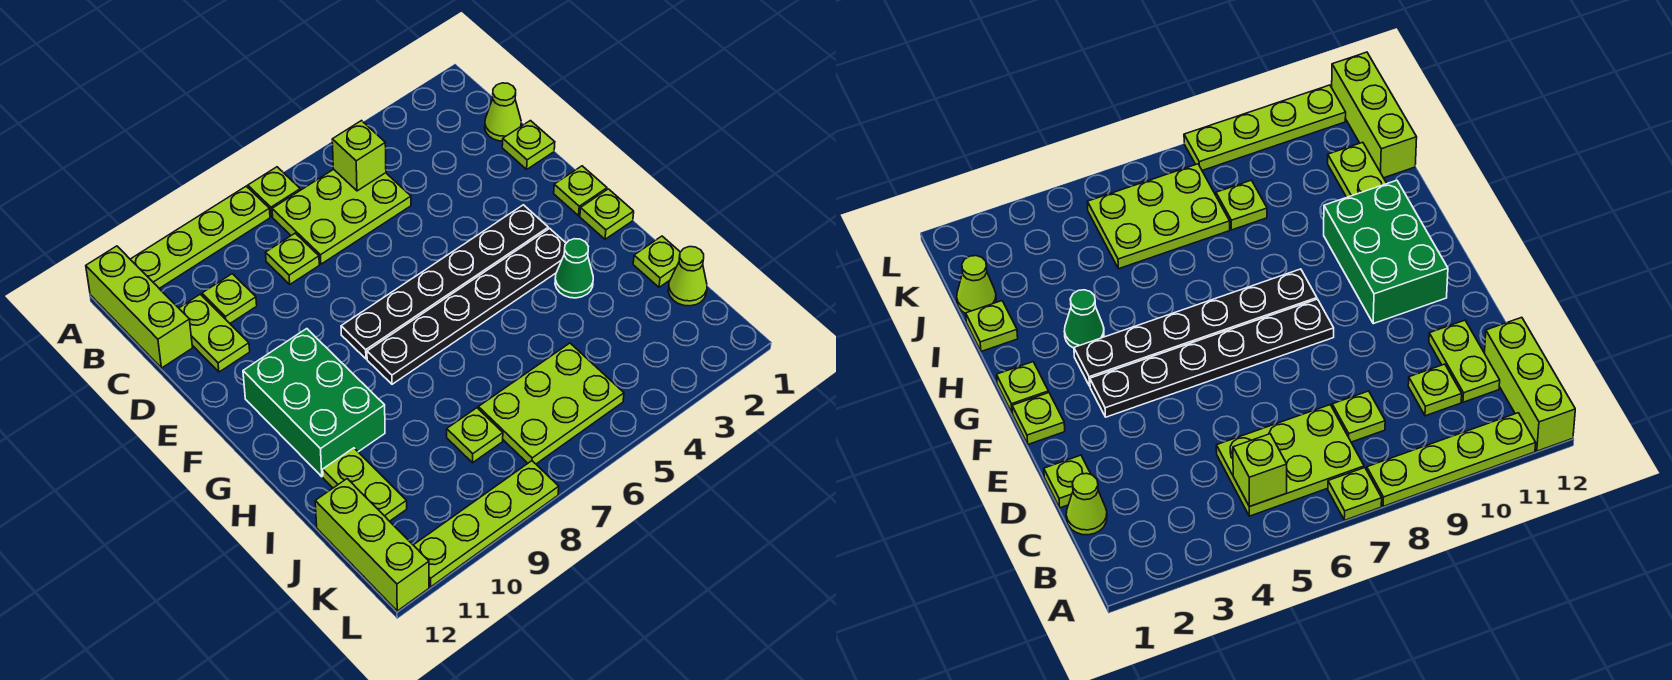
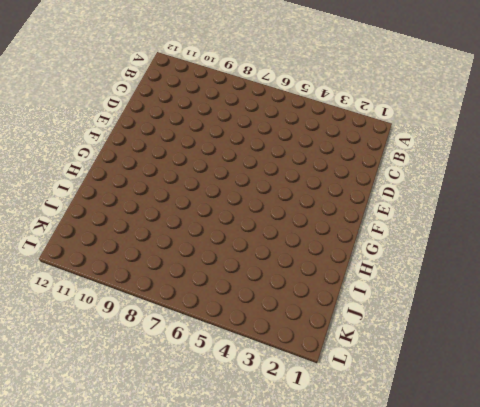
none -> lime plate A7 level 1
none -> lime plate A8:A11 level 1
none -> lime brick A12:C12 level 1

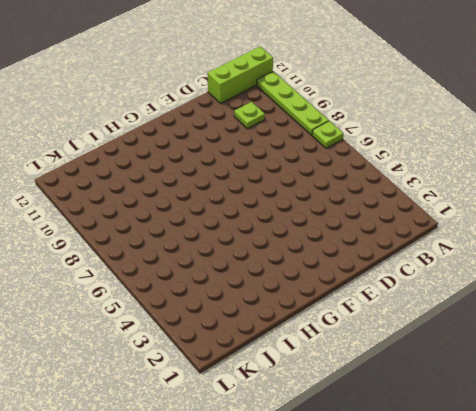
none -> lime plate B5:C7 level 1
none -> lime cone C1 level 1
none -> lime plate C8 level 1

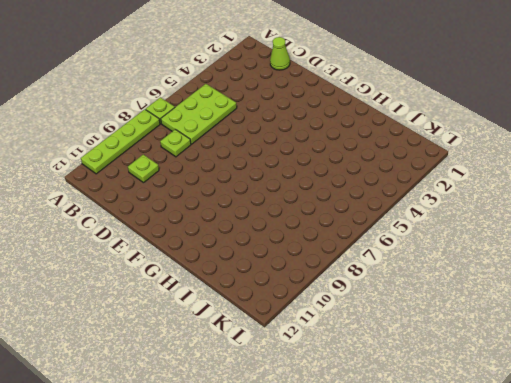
none -> lime brick A12:C12 level 1
none -> lime plate C11:D11 level 1
none -> lime plate D1 level 1

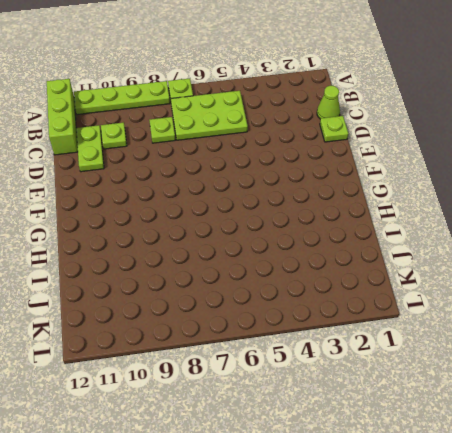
none -> lime plate F1 level 1
none -> black plate F3:F8 level 1
none -> green brick F10:H11 level 1

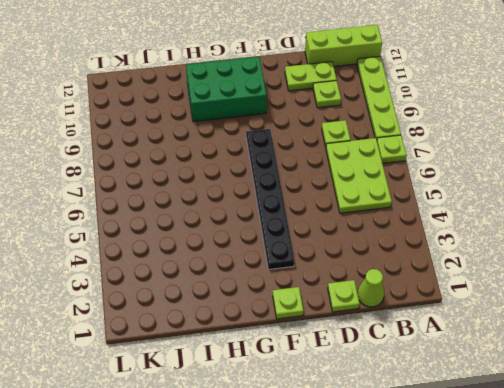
none -> lime plate G1 level 1
none -> black plate G3:G8 level 1
none -> green cone H3 level 1

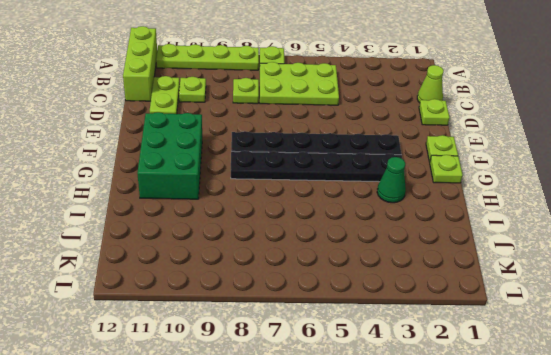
none -> lime plate I1 level 1
none -> lime plate I11:J11 level 1
none -> lime cone J1 level 1

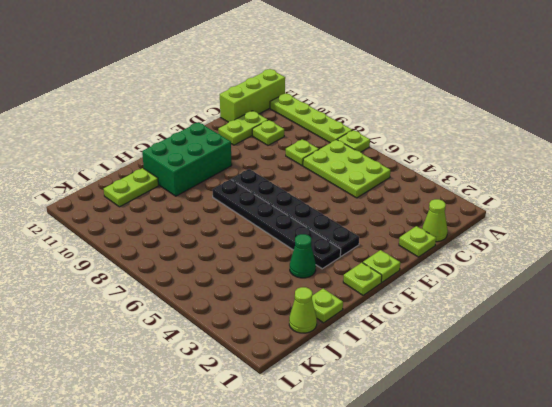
none -> lime plate J5:K7 level 1
none -> lime plate J8 level 1
none -> lime brick J12:L12 level 1

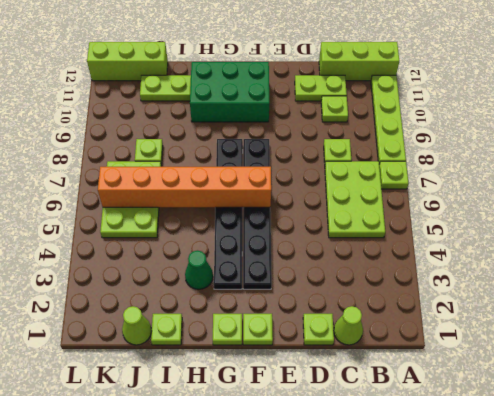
orange brick F6:K6 level 2 -> none
none -> lime plate L8:L11 level 1
none -> lime brick B5 level 2

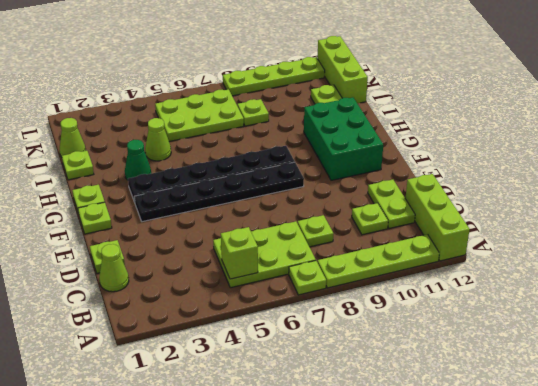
lime cone I4 level 1 -> none

